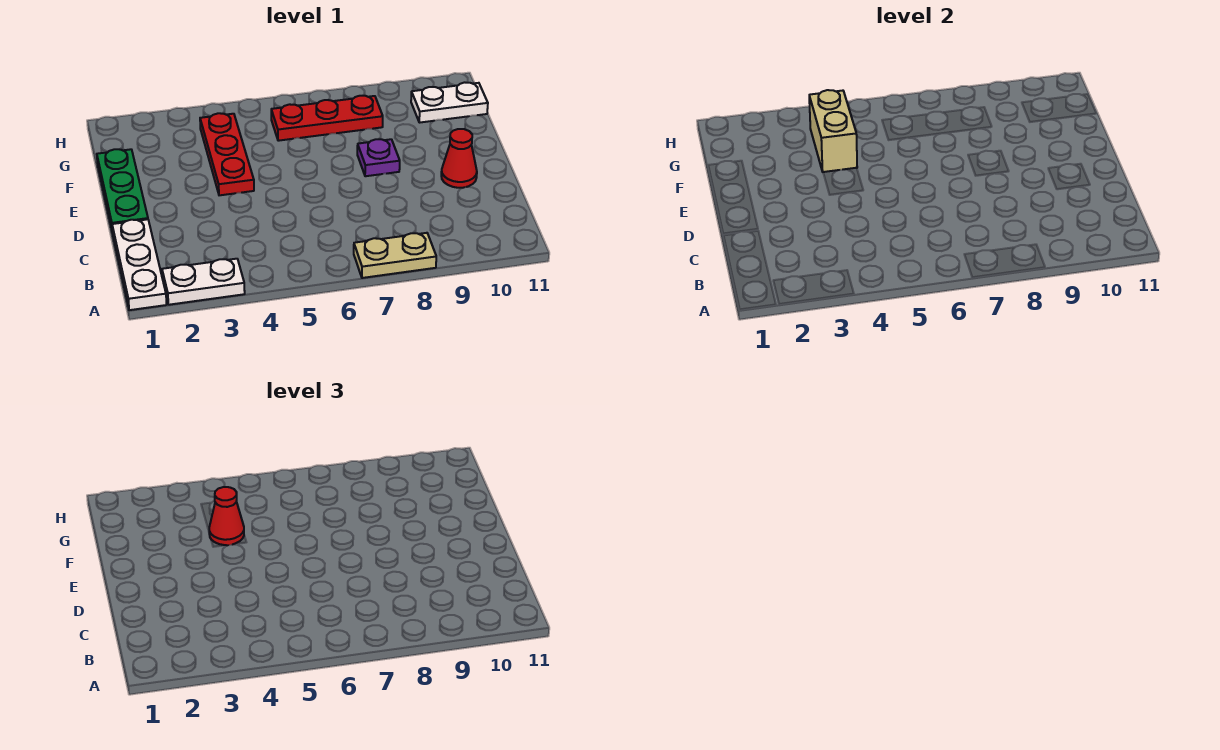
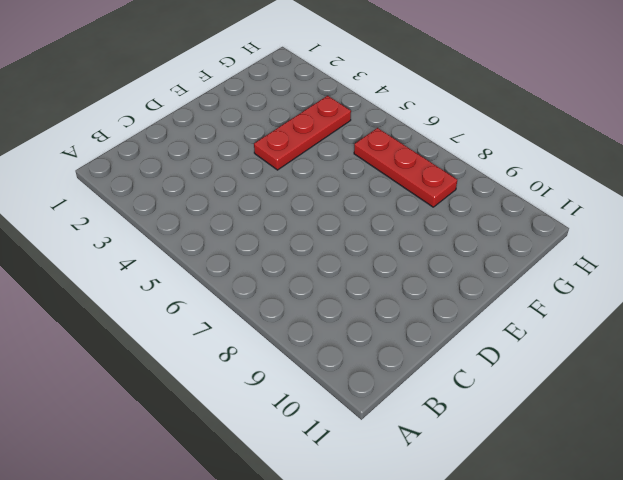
none -> white plate A1:C1 level 1
none -> white plate A2:A3 level 1

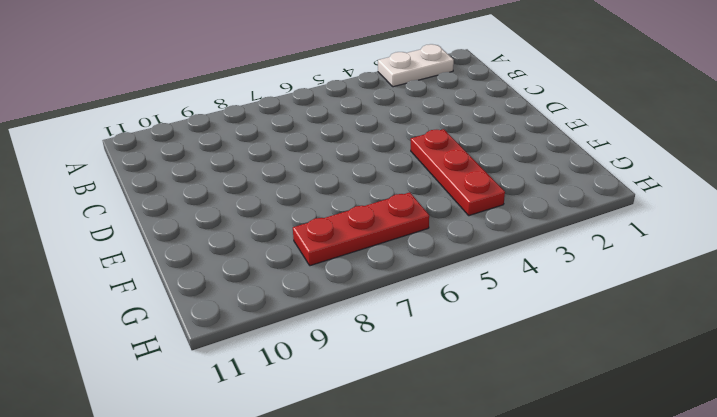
none -> white plate A1:C1 level 1
none -> tan plate A7:A8 level 1

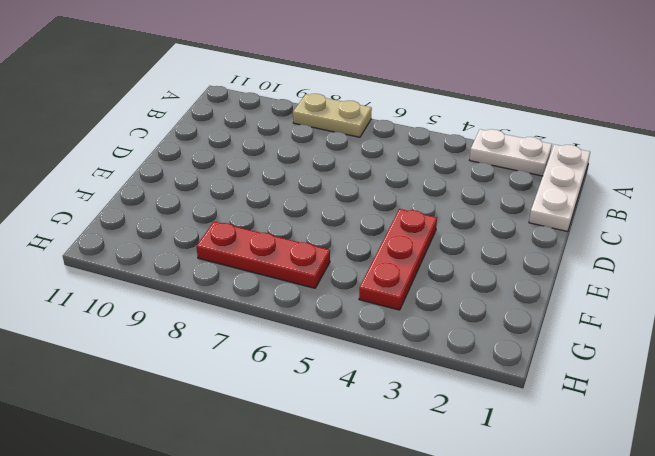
none -> green plate D1:F1 level 1
none -> red cone D10 level 1

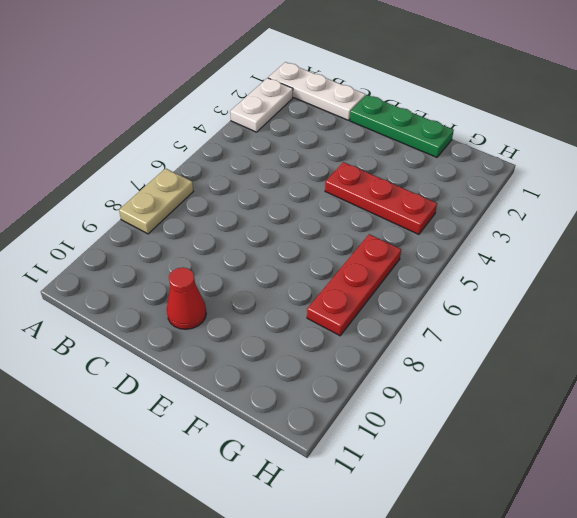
none -> purple plate E8 level 1
none -> white plate G10:G11 level 1

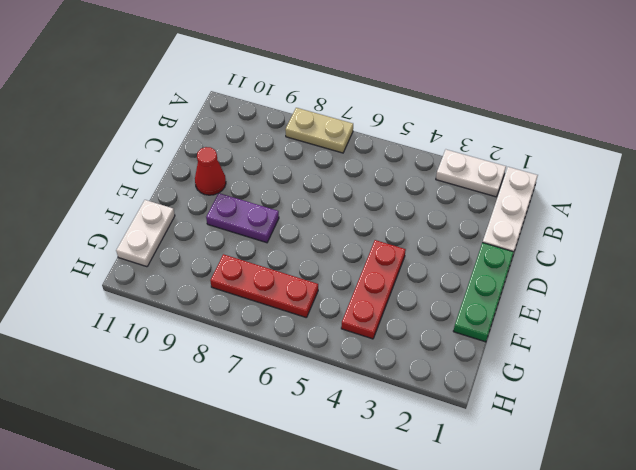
purple plate E8:E9 level 1 -> purple plate E8 level 1
white plate F11:G11 level 1 -> white plate G10:G11 level 1
none -> tan brick F4:G4 level 2
none -> red cone F4 level 3

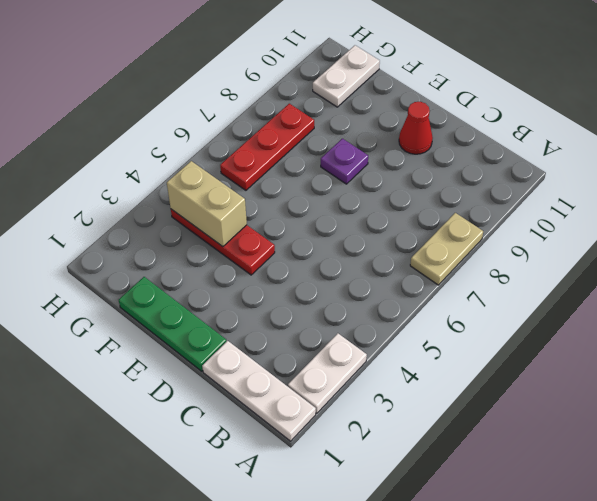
none -> red cone F4 level 3

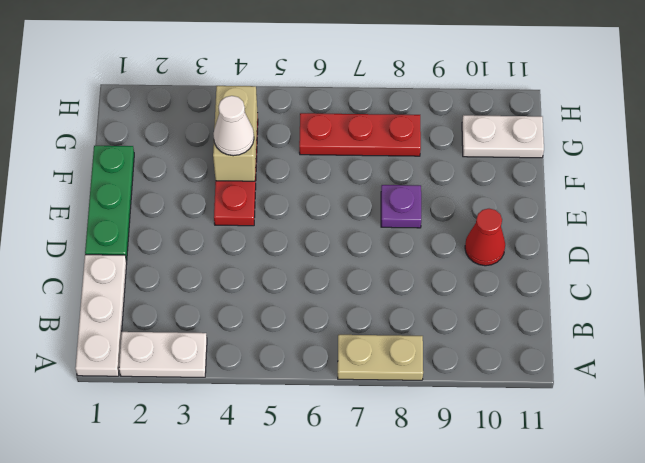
white cone F4 level 3 -> red cone F4 level 3

